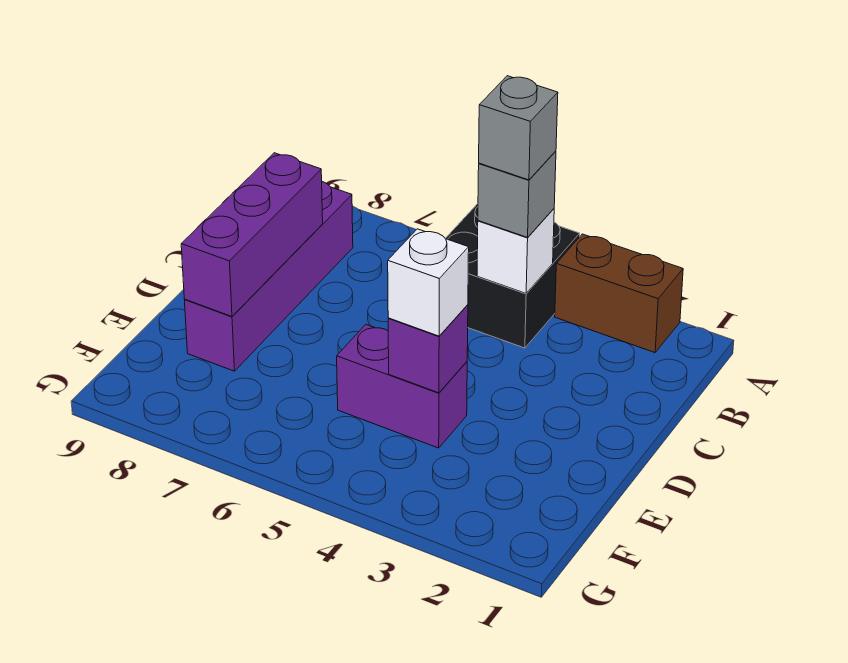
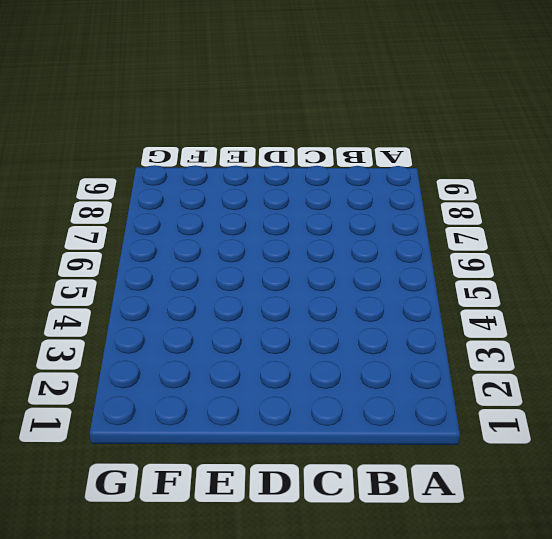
none -> brown brick A2:A3 level 1
none -> black brick A4:B5 level 1

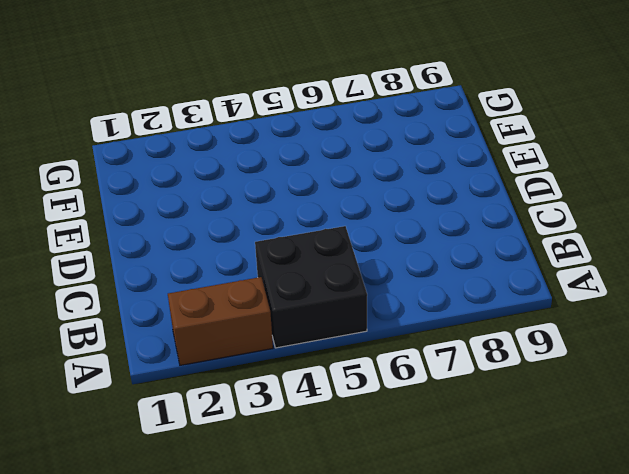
none -> purple brick B8:E8 level 1
none -> purple brick E4:E5 level 1

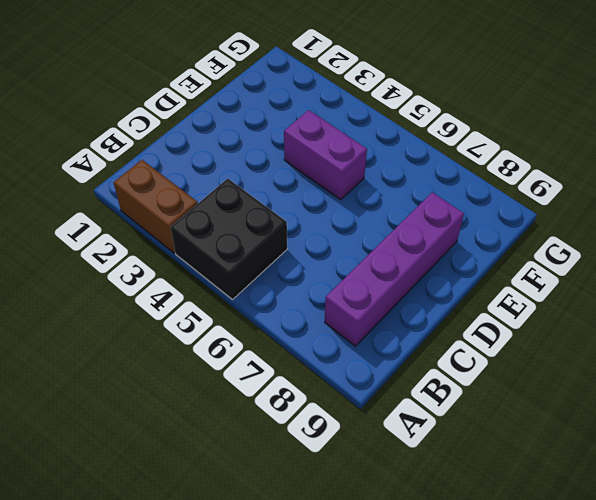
none -> white brick B4 level 2
none -> purple brick C8:E8 level 2

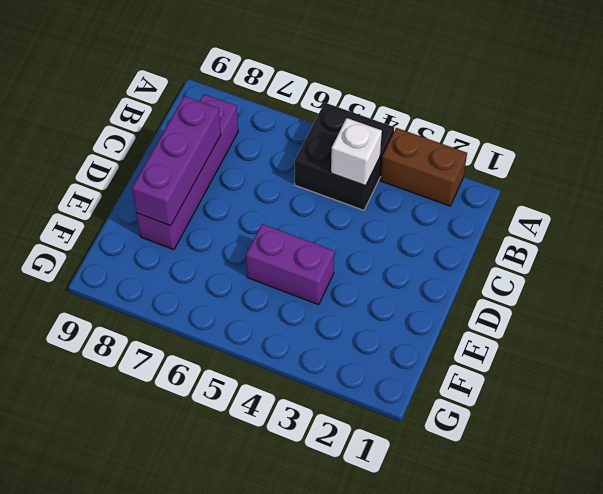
none -> purple brick E4 level 2
none -> grey brick B4 level 3

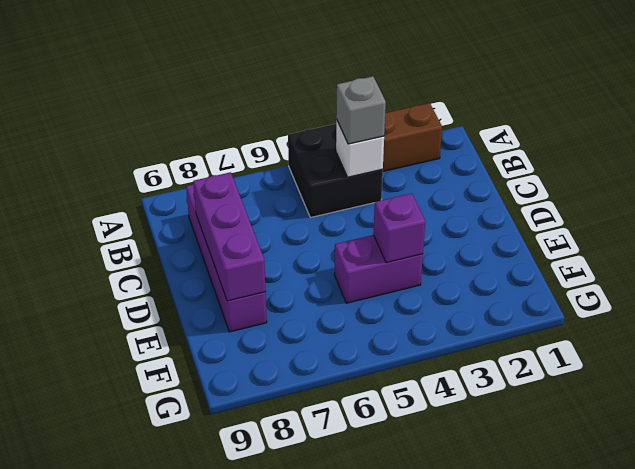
none -> white brick E4 level 3
none -> grey brick B4 level 4

